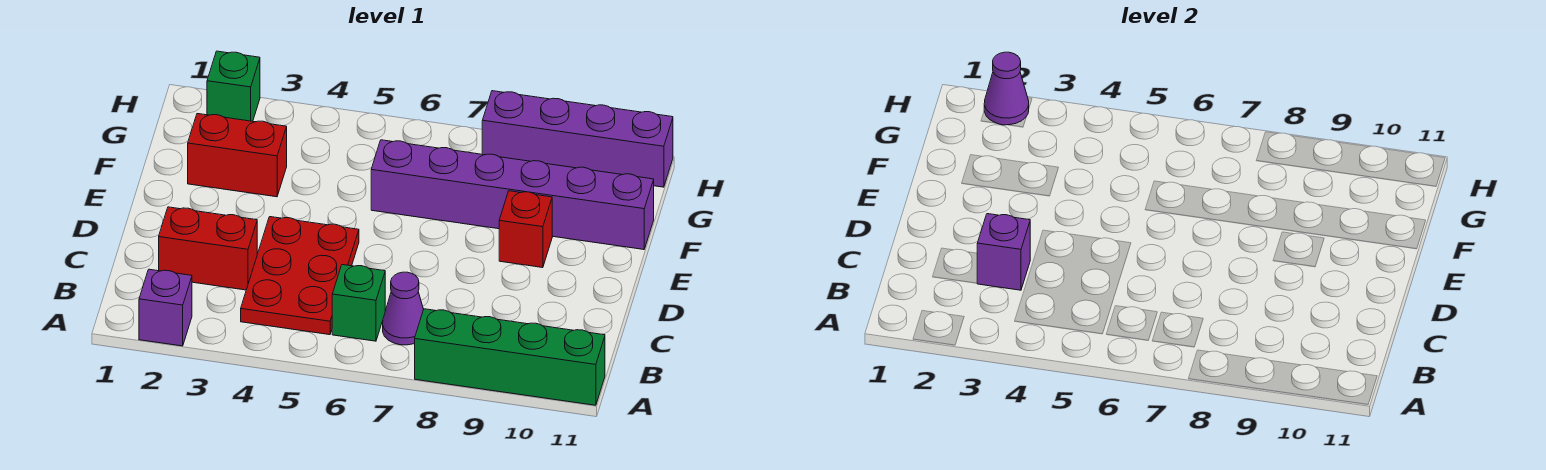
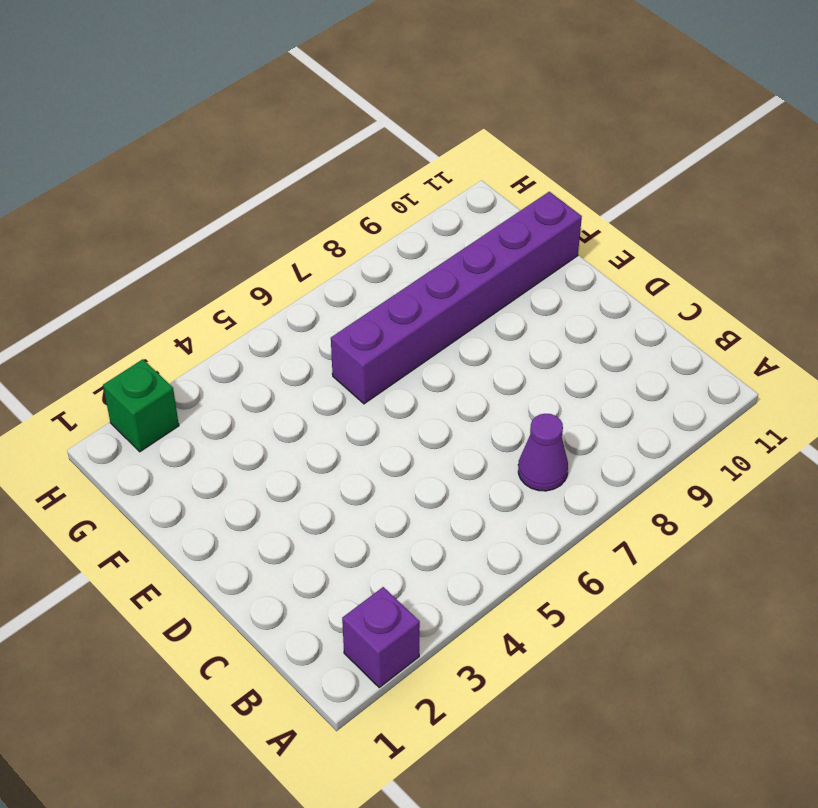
none -> green brick A8:A11 level 1
none -> red plate B4:D5 level 1
none -> green brick B6 level 1

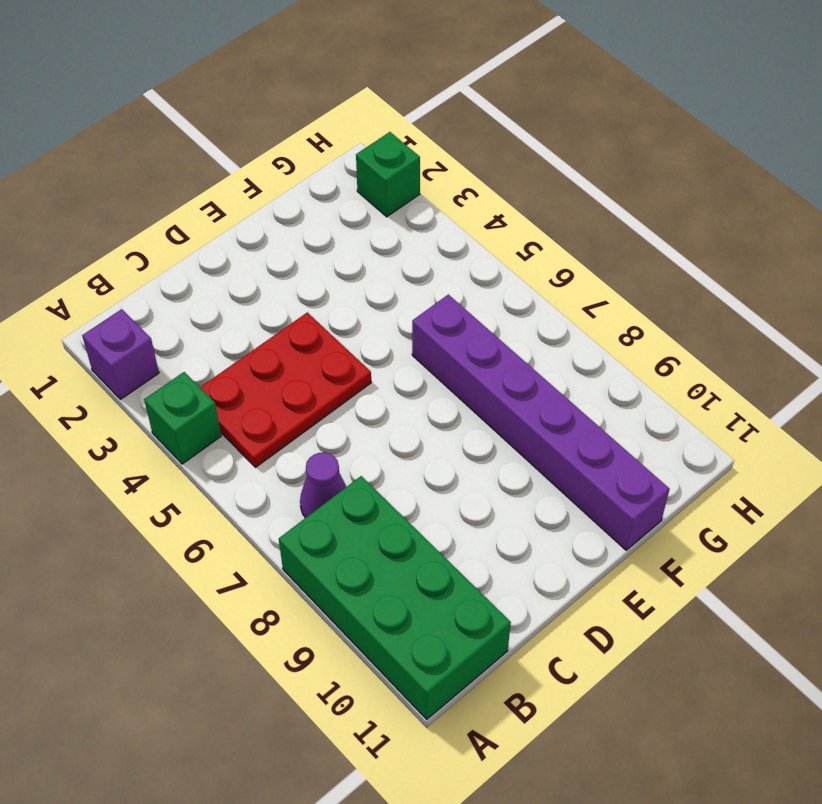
green brick A4 level 1 -> green brick B6 level 1
green brick A8:B11 level 1 -> green brick A8:A11 level 1
none -> red brick C2:C3 level 1
none -> red brick E9 level 1
none -> red brick F2:F3 level 1

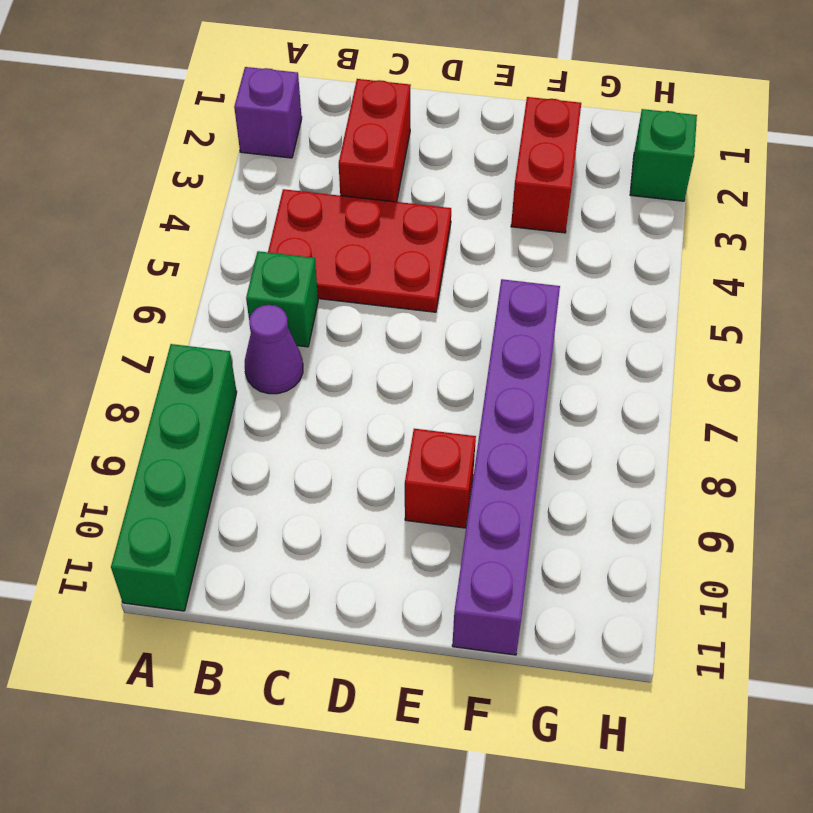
none -> purple brick H8:H11 level 1
none -> purple brick C3 level 2
none -> purple cone H2 level 2

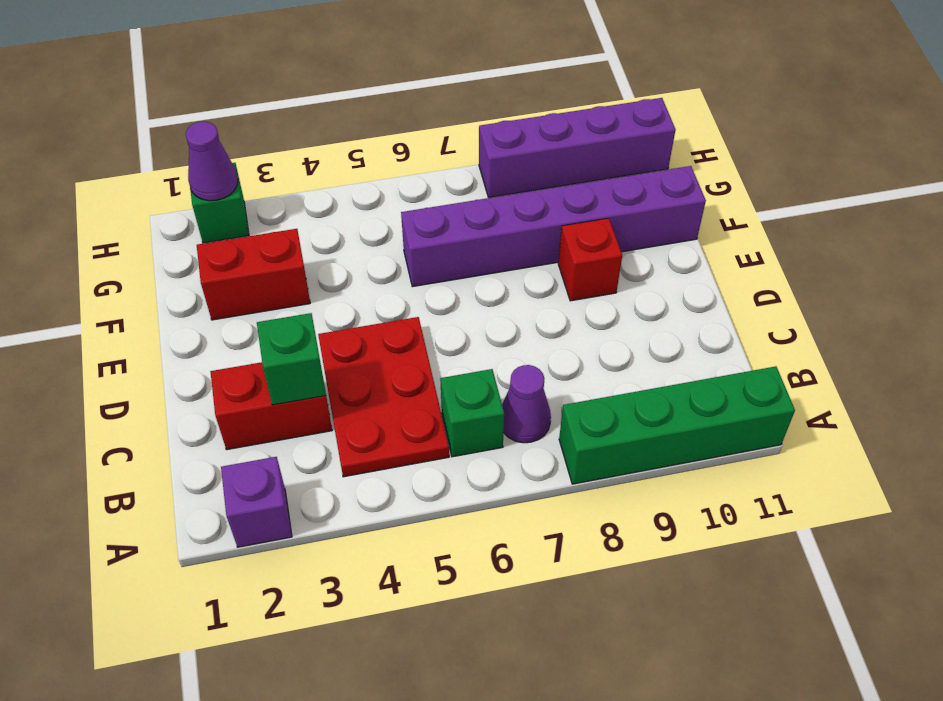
green brick C3 level 2 -> purple brick C3 level 2

